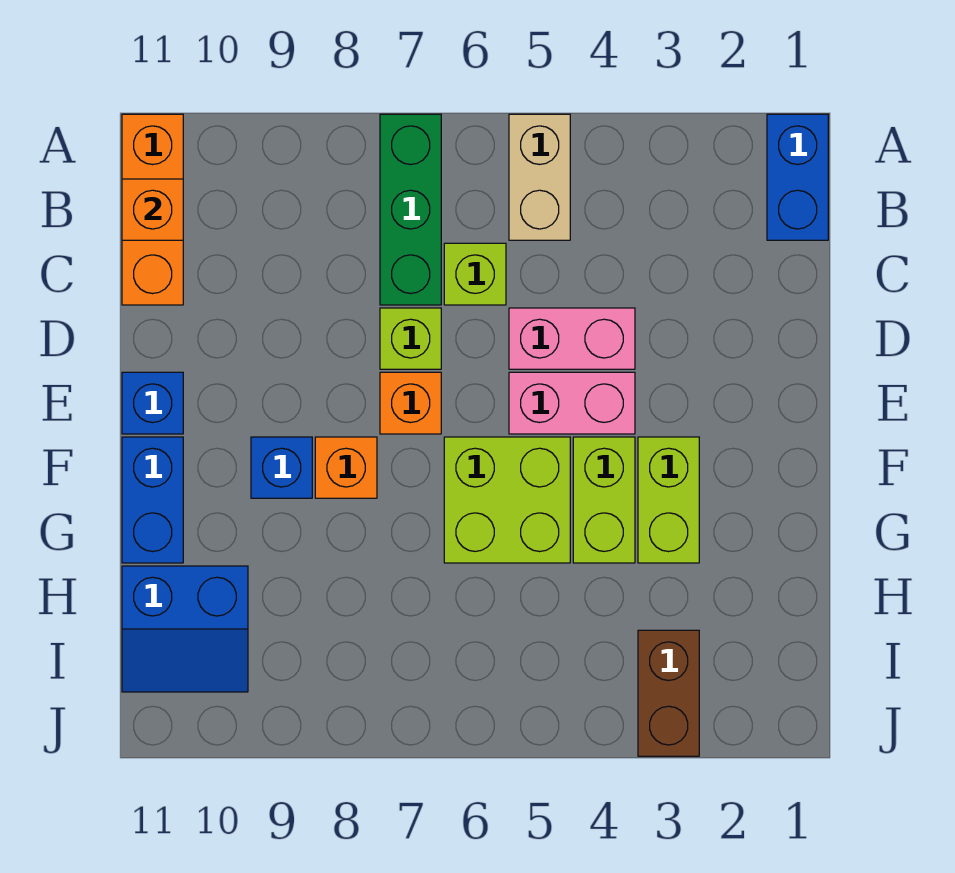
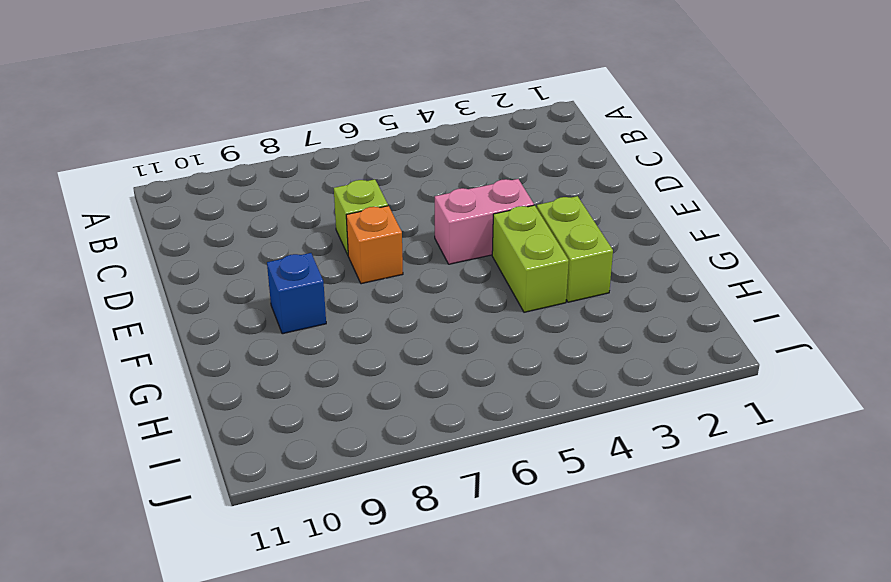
none -> blue brick A1:B1 level 1
none -> tan brick A5:B5 level 1
none -> green brick A7:C7 level 1

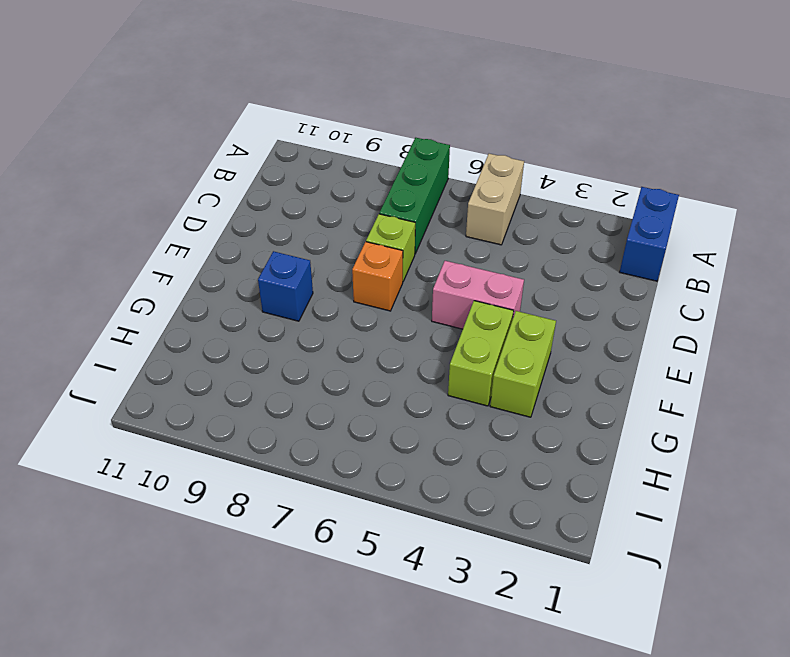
none -> orange brick A11:C11 level 1
none -> lime brick C6 level 1
none -> pink brick D4:D5 level 1

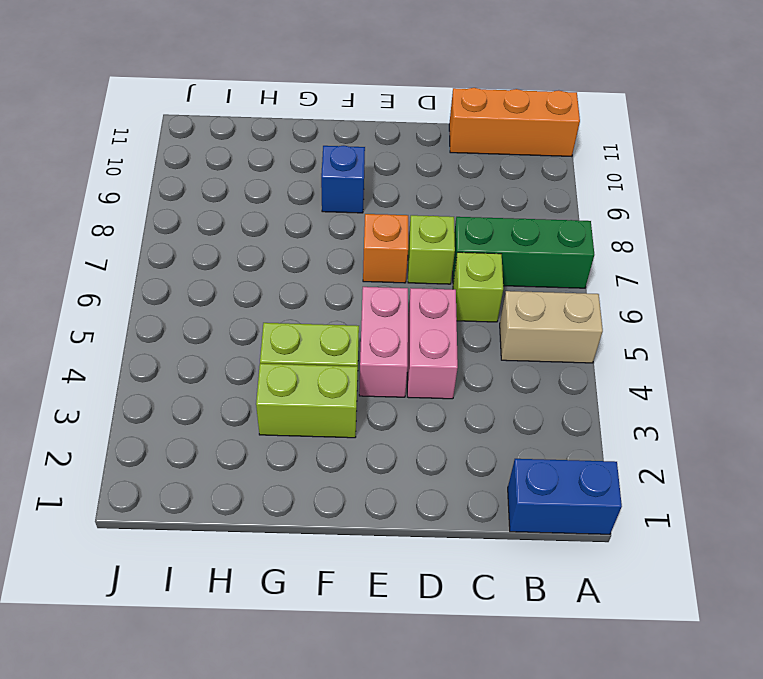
none -> blue brick E11 level 1
none -> lime brick F5:G6 level 1
none -> orange brick F8 level 1

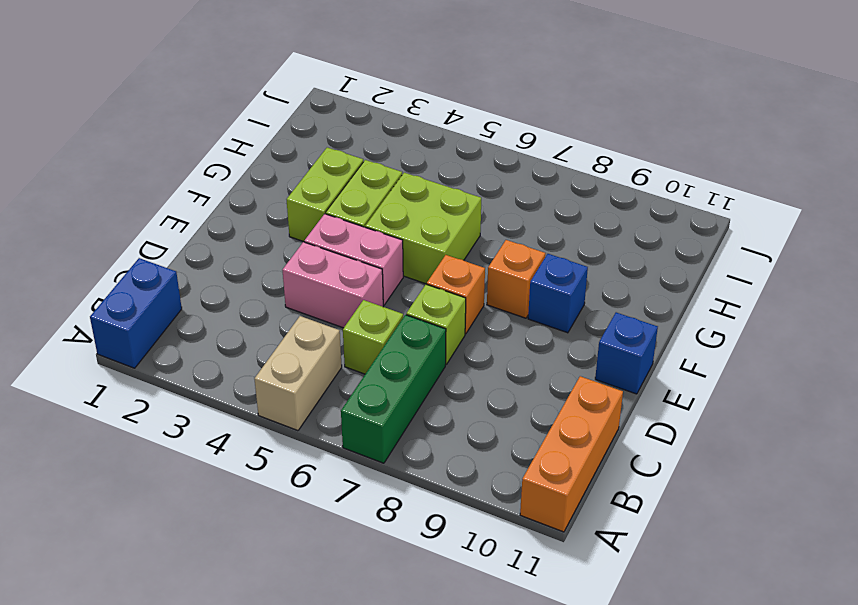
none -> blue brick F11:G11 level 1
none -> blue slope H10:I11 level 1 top H
none -> brown brick I3:J3 level 1

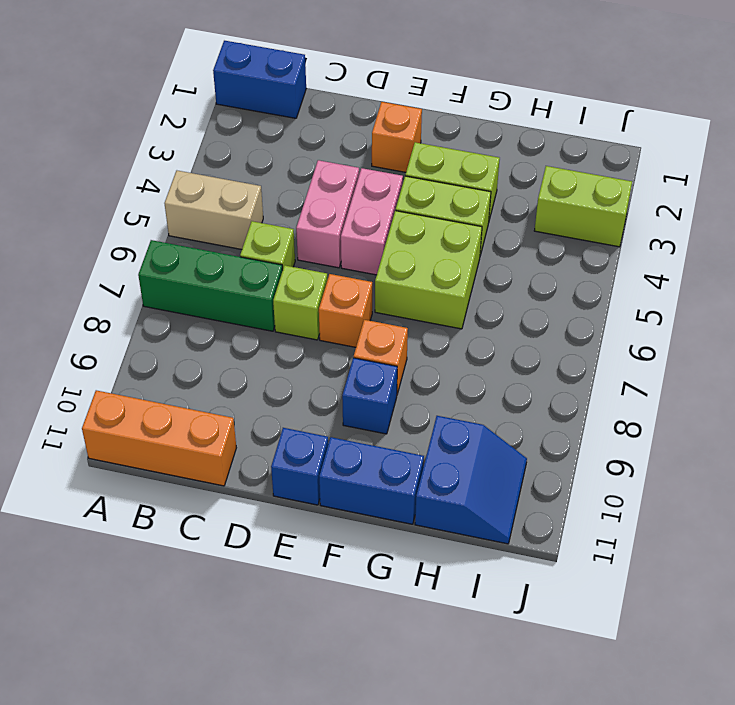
orange brick E2 level 1 -> orange brick B11 level 2
lime brick I3:J3 level 1 -> brown brick I3:J3 level 1

